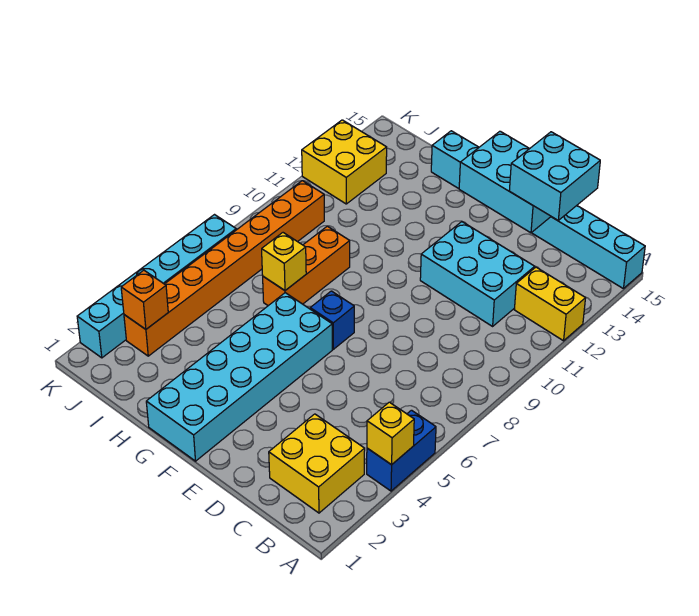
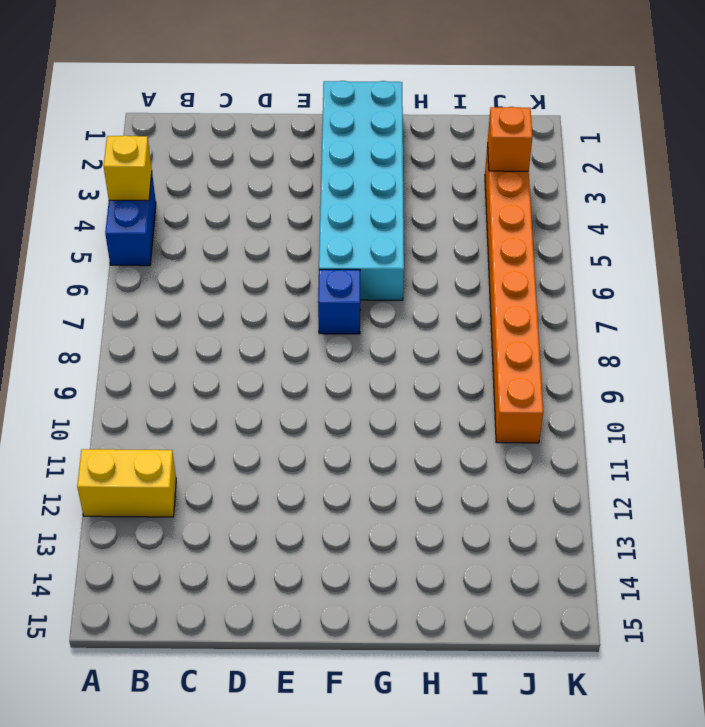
none -> cyan brick A15:H15 level 1
none -> yellow brick B2:C3 level 1
none -> cyan brick C11:E12 level 1

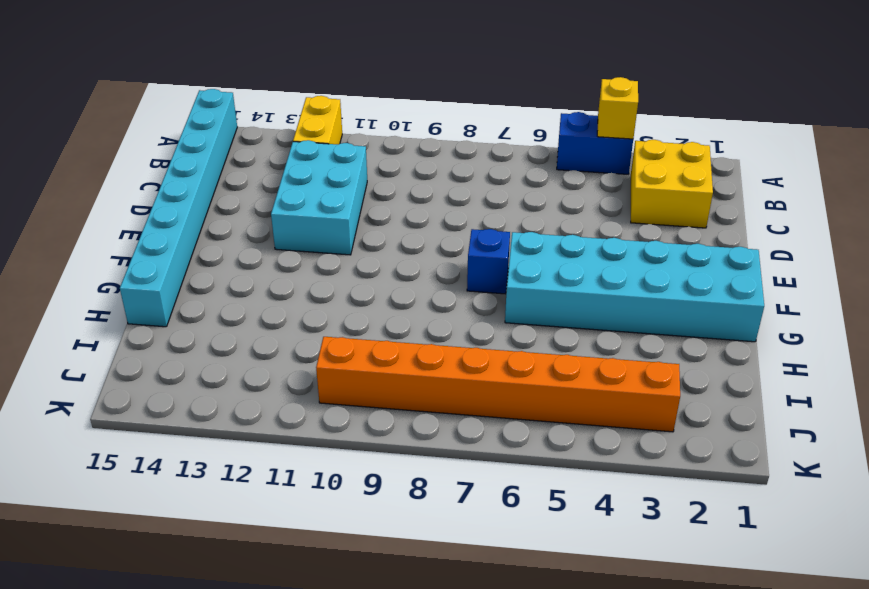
none -> orange brick H7:H9 level 1
none -> yellow brick J12:K13 level 1
none -> cyan brick K2:K7 level 1

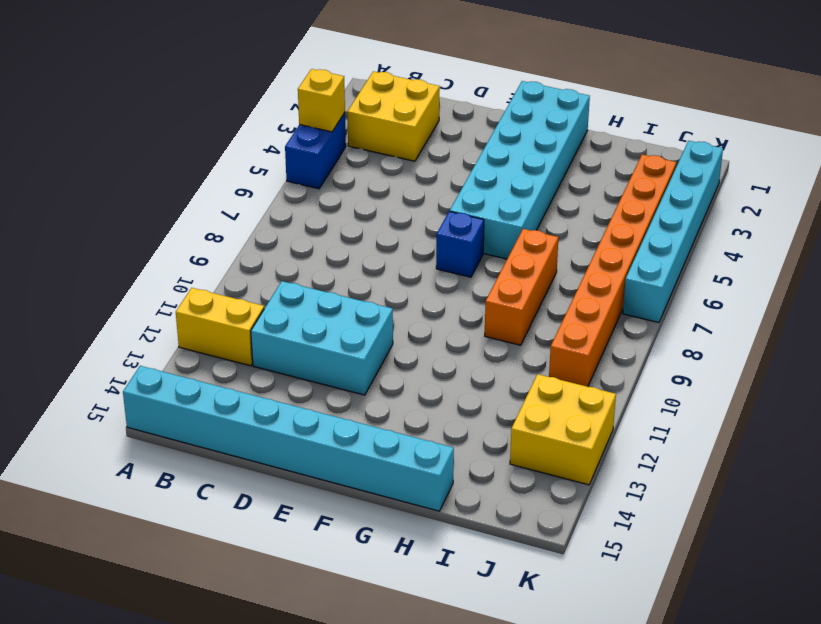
none -> cyan brick D14:F15 level 2
none -> yellow brick H7 level 2
none -> orange brick J3 level 2

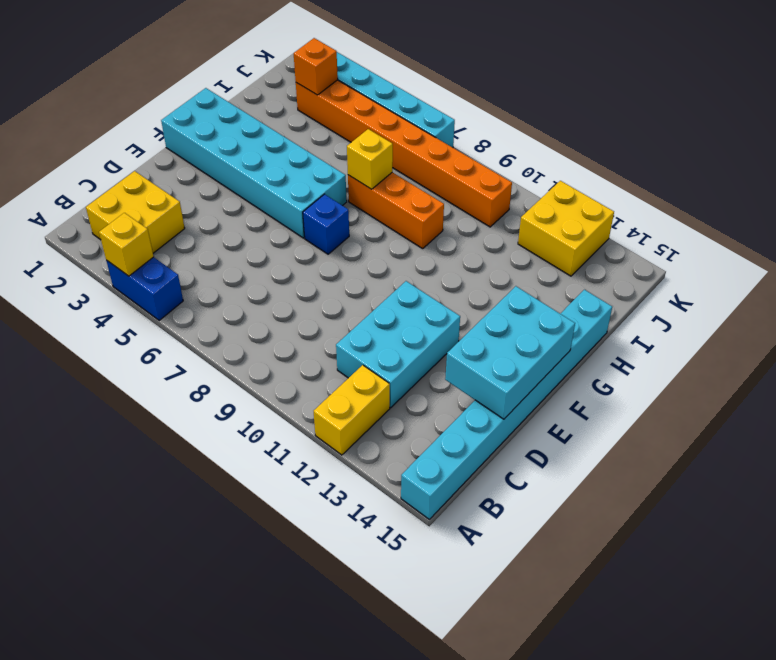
none -> cyan brick C14:D15 level 3

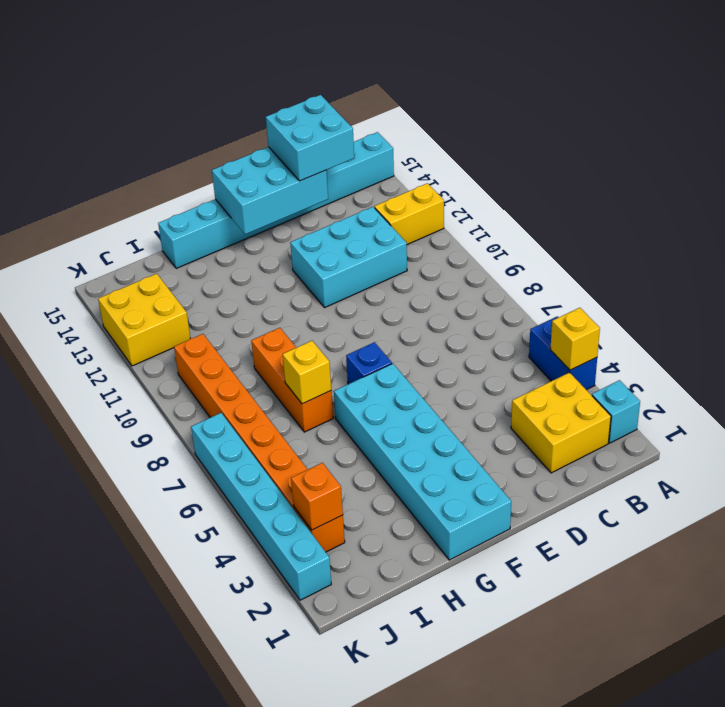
cyan brick A2 level 1 -> none

